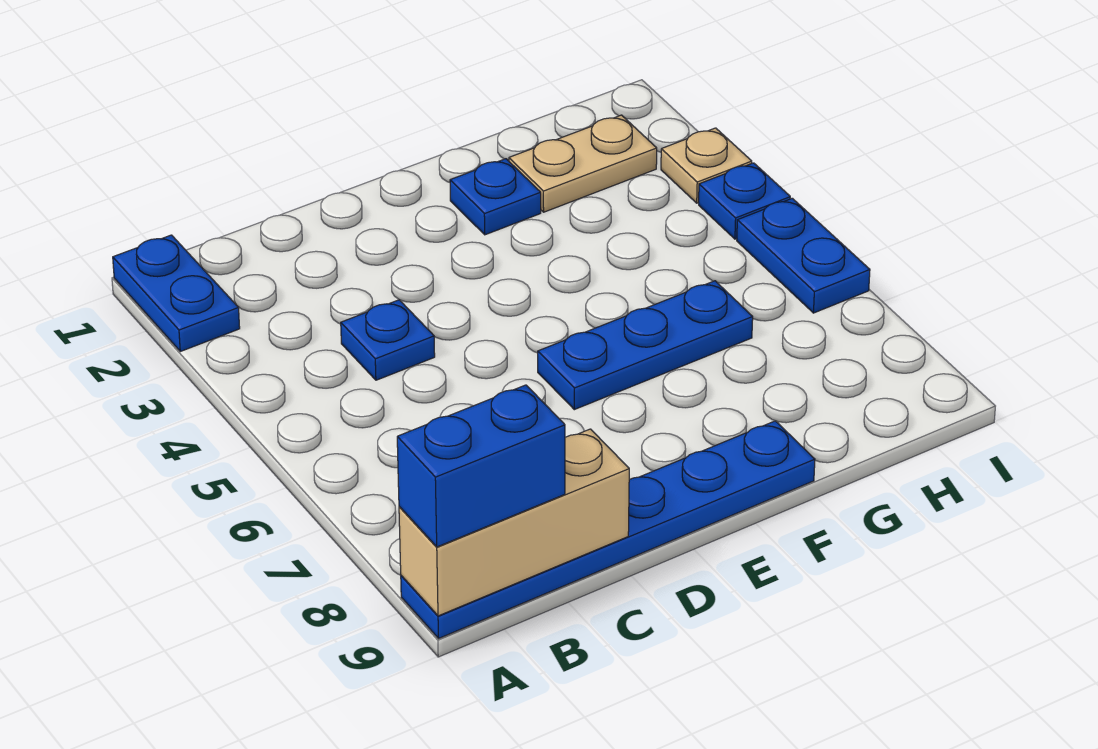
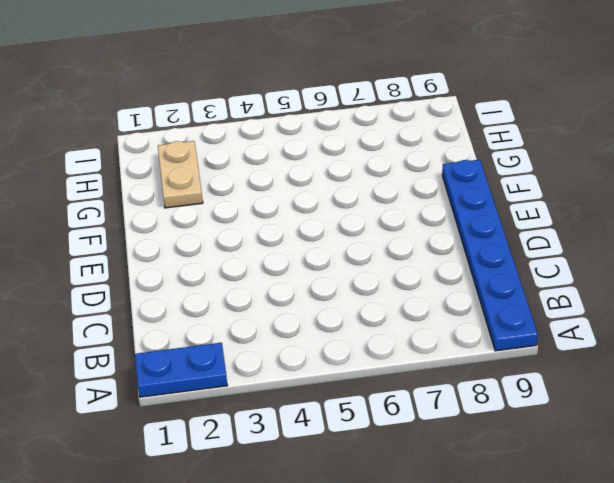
none -> blue plate C4 level 1
none -> blue plate E6:G6 level 1

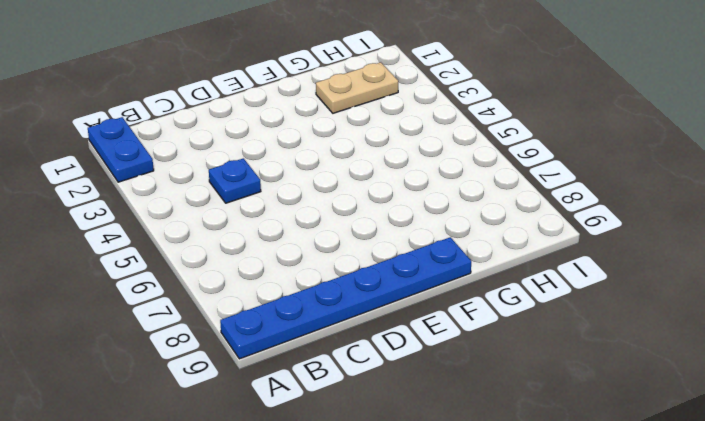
none -> blue plate E6:G6 level 1
none -> blue plate F2 level 1

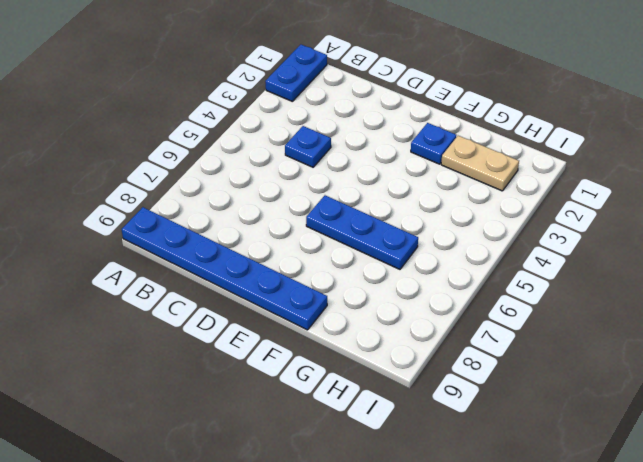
none -> tan plate I3 level 1
none -> blue plate I4 level 1

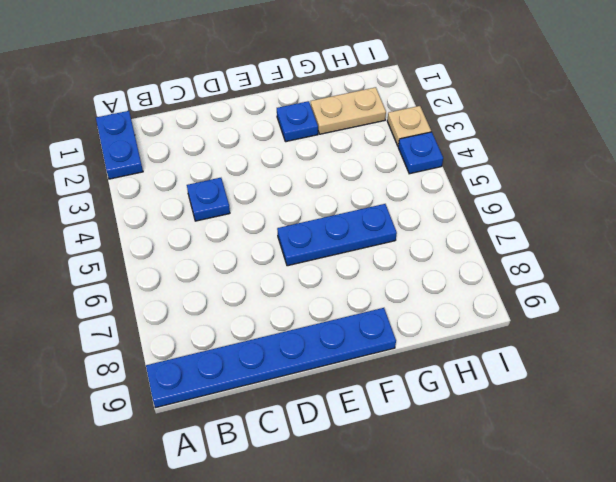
none -> blue plate I5:I6 level 1
none -> tan brick A9:C9 level 2

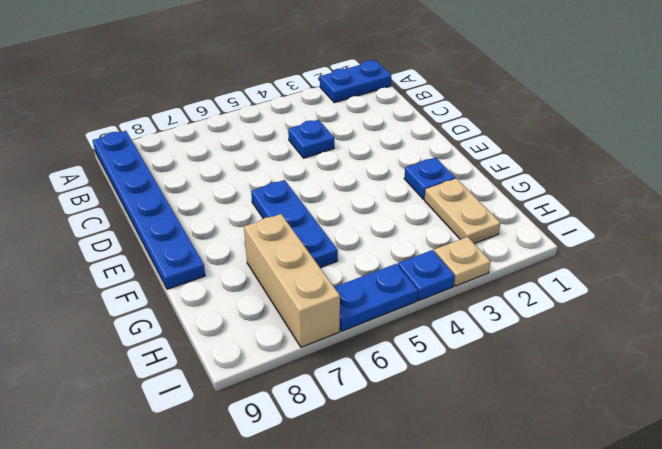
tan brick G7:I7 level 1 -> tan brick A9:C9 level 2
none -> blue brick A9:B9 level 3

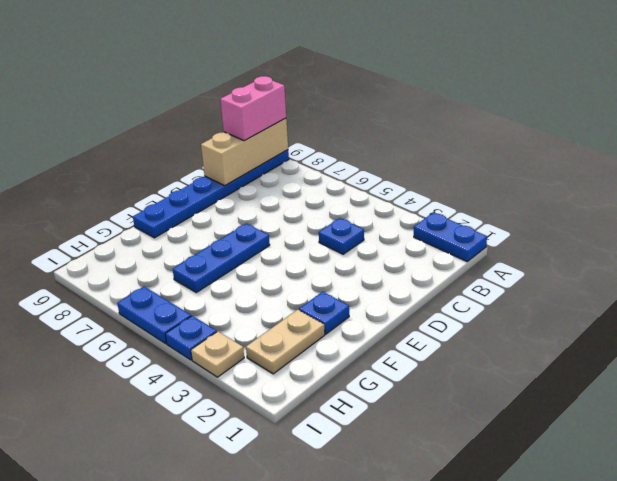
pink brick A9:B9 level 3 -> blue brick A9:B9 level 3

